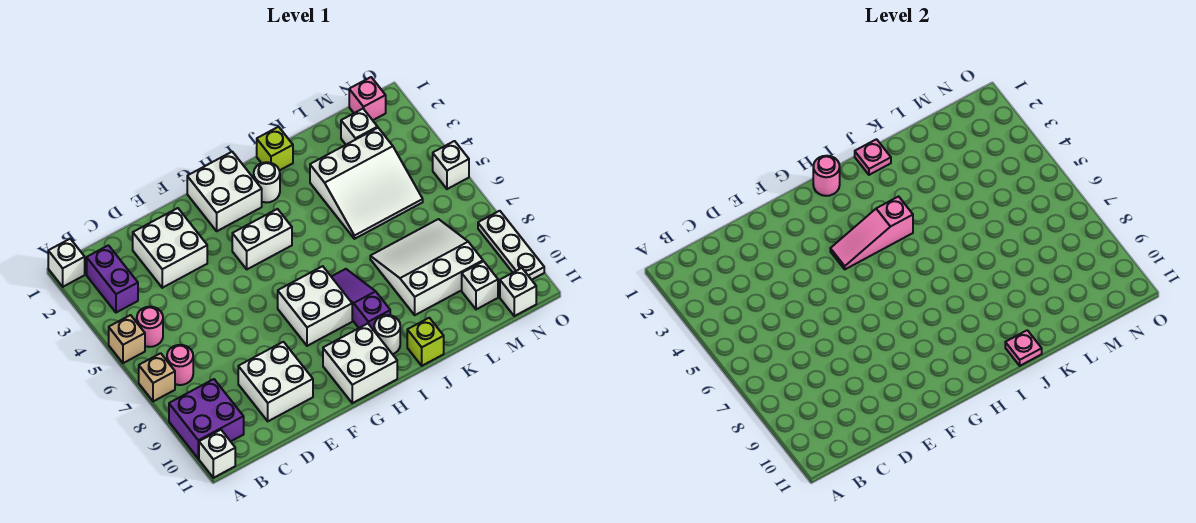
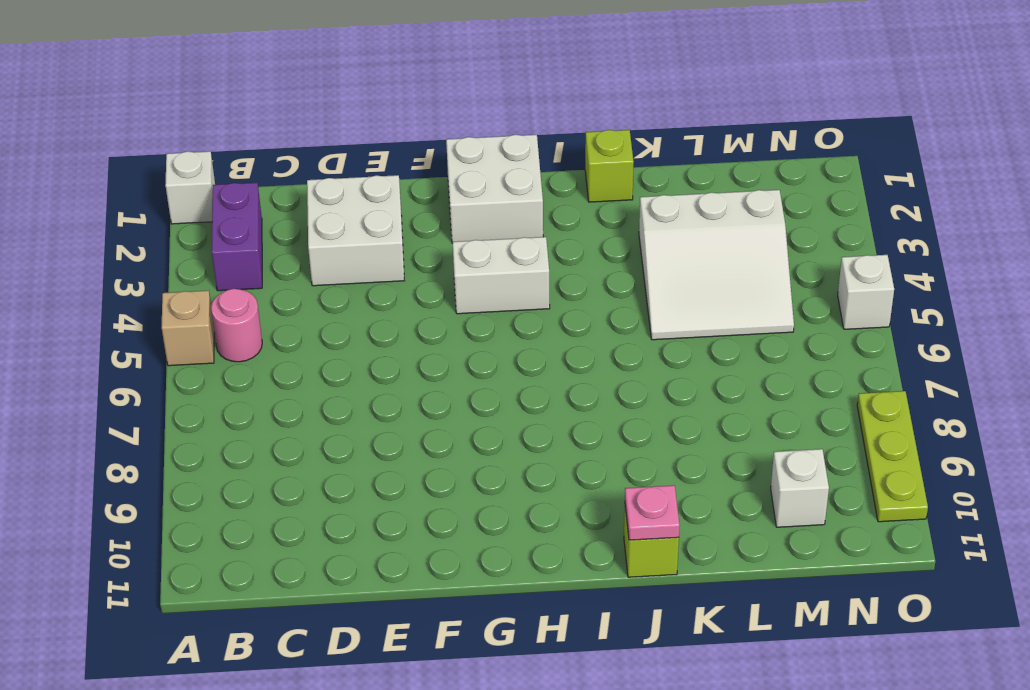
lime plate O8:O10 level 1 -> white plate O8:O10 level 1
none -> tan brick A7 level 1
none -> purple brick A9:B10 level 1
none -> white brick A11 level 1
none -> pink round brick B7 level 1

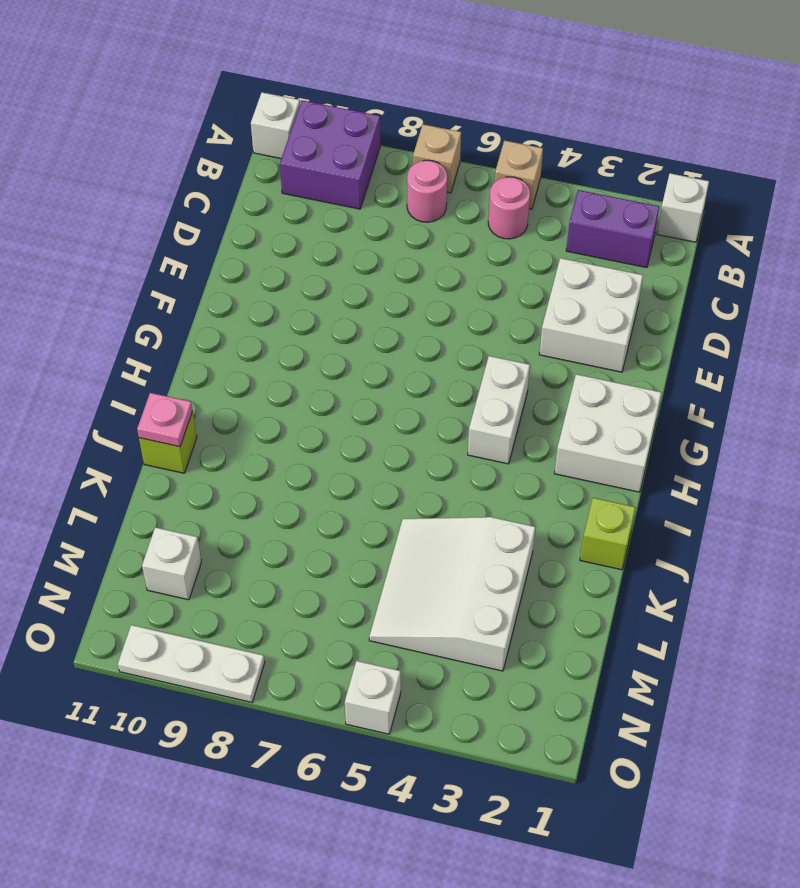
none -> white brick D9:E10 level 1
none -> white brick G7:H8 level 1
none -> white brick G10:H11 level 1
none -> white round brick I2 level 1

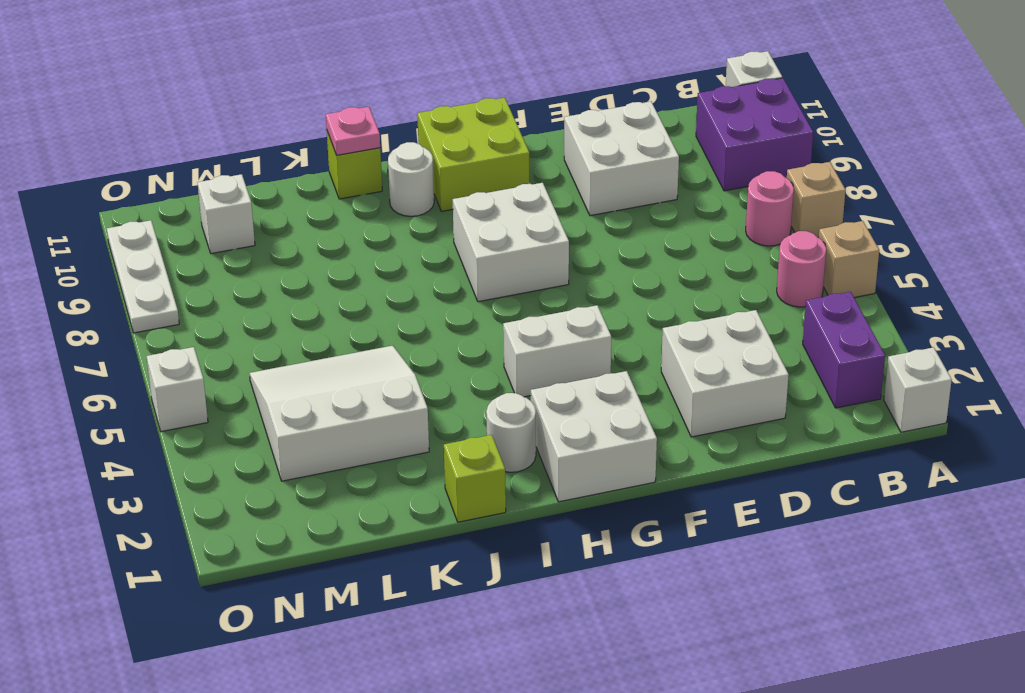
lime brick G10:H11 level 1 -> white brick G10:H11 level 1
none -> purple slope I7:I9 level 1 top 9
none -> white slope K7:M9 level 1 top 9
none -> white brick M2 level 1
none -> pink brick N1 level 1

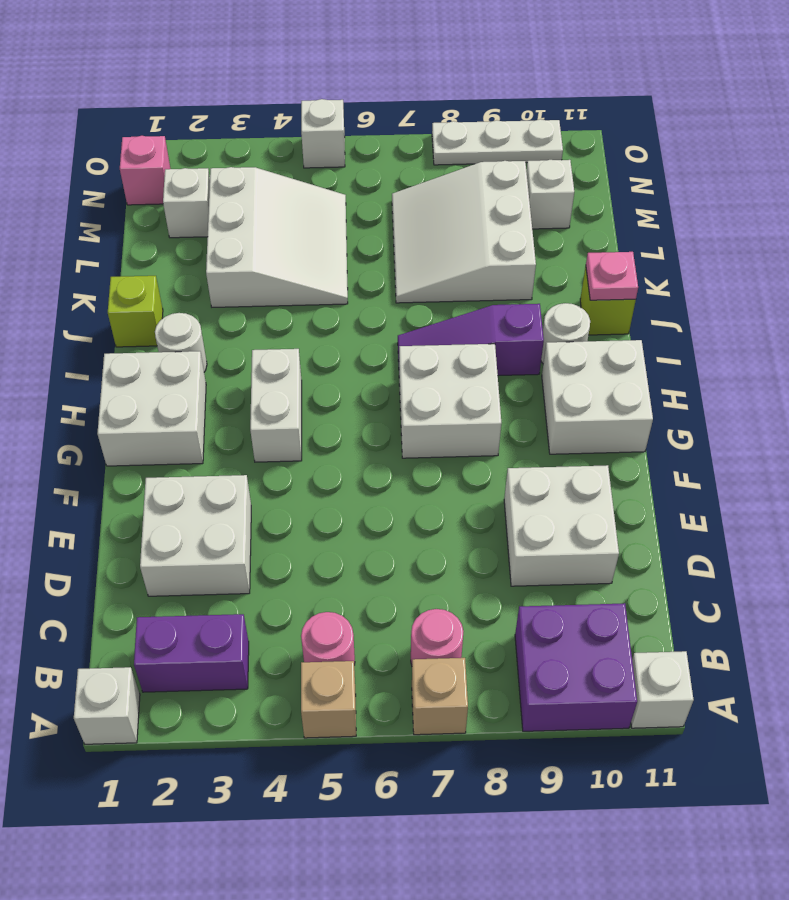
none -> white brick N11 level 1
none -> pink slope G4:I4 level 2 top I
none -> pink round brick H1 level 2
none -> pink plate J1 level 2

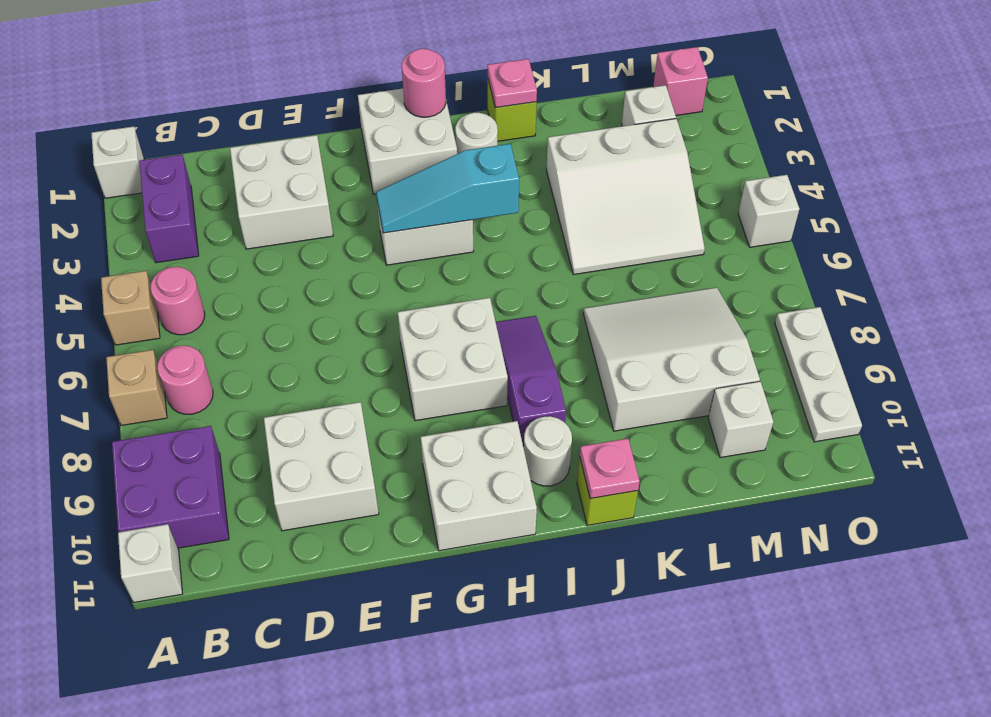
cyan slope G4:I4 level 2 top I -> pink slope G4:I4 level 2 top I
none -> white brick N11 level 1

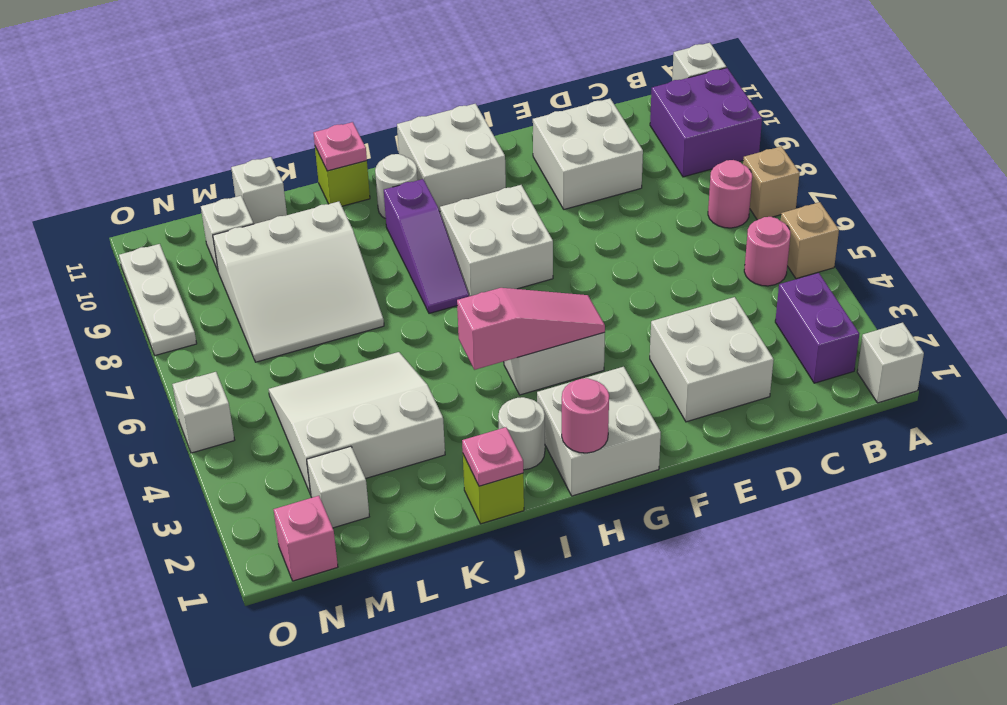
white brick L11 level 1 -> white brick N11 level 1

